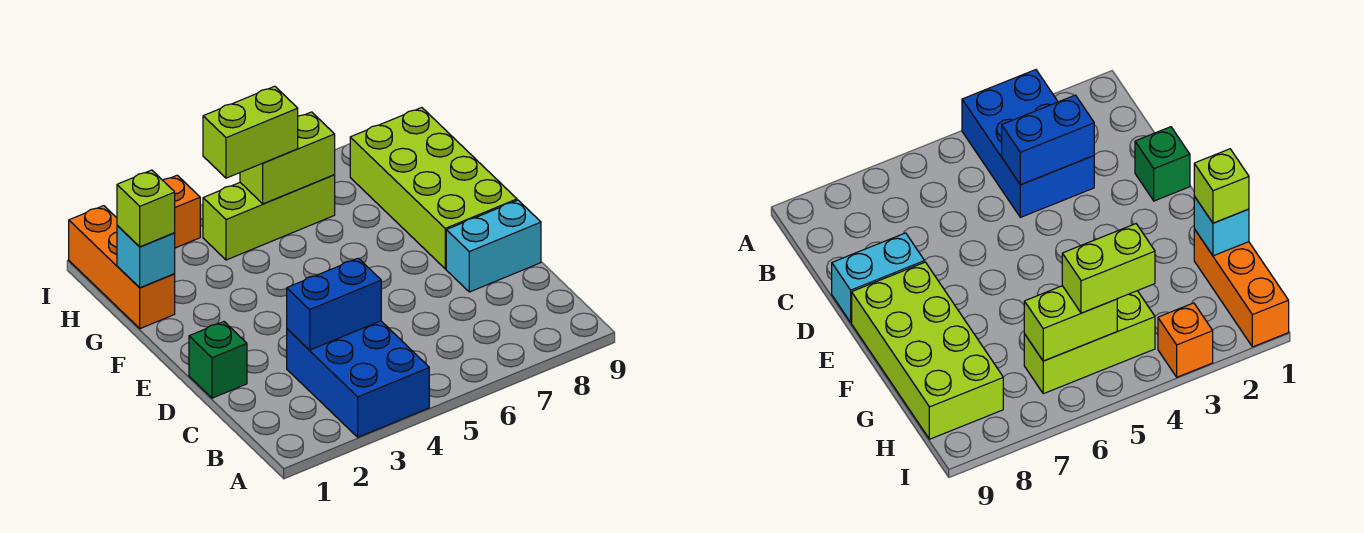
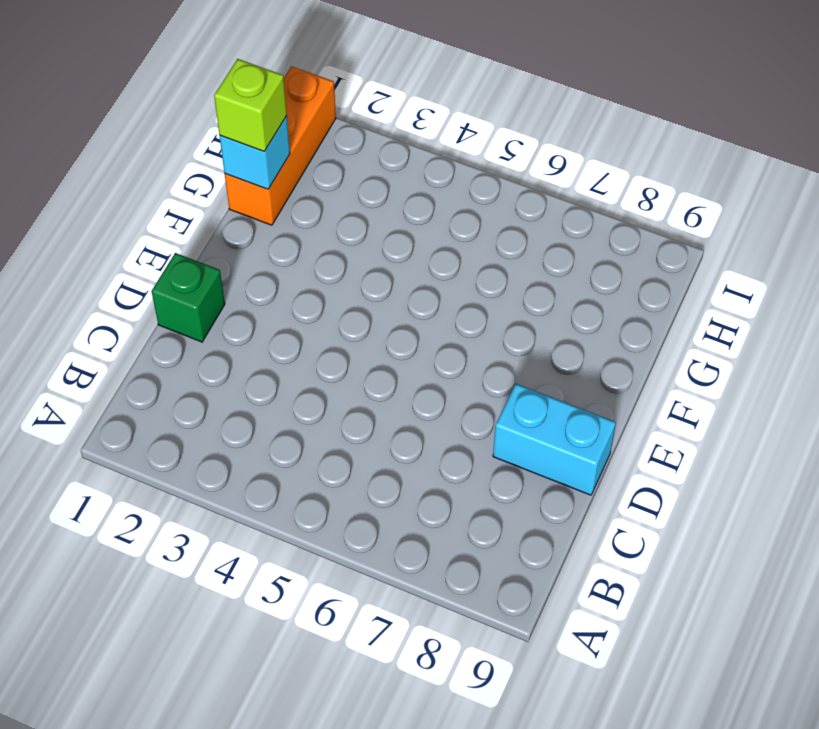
none -> blue brick A3:C4 level 1
none -> lime brick E8:H9 level 1
none -> lime brick H4:H6 level 1

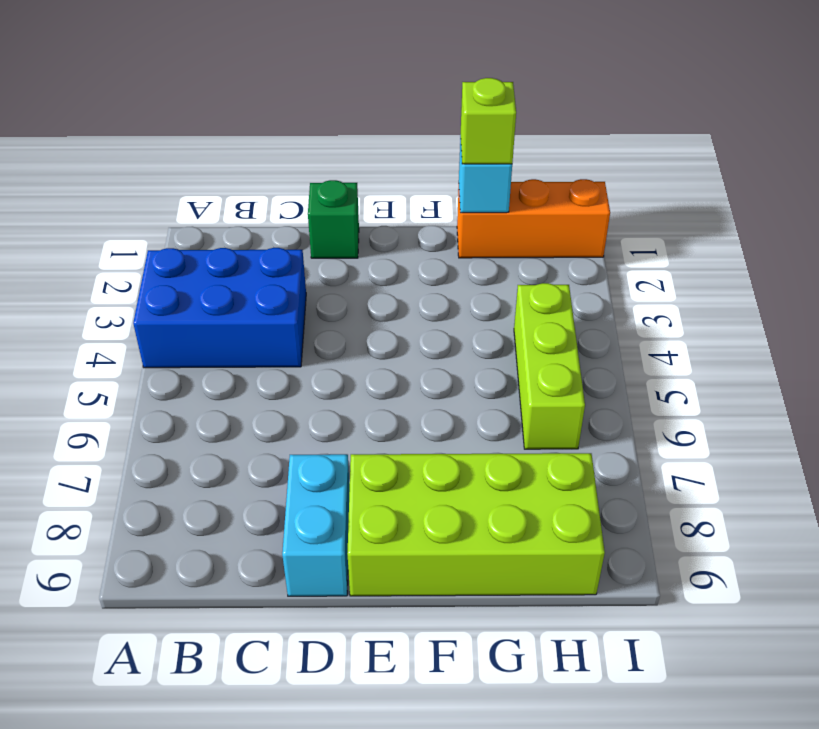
none -> orange brick I3 level 1
none -> blue brick C3:C4 level 2
none -> lime brick H5:H6 level 2

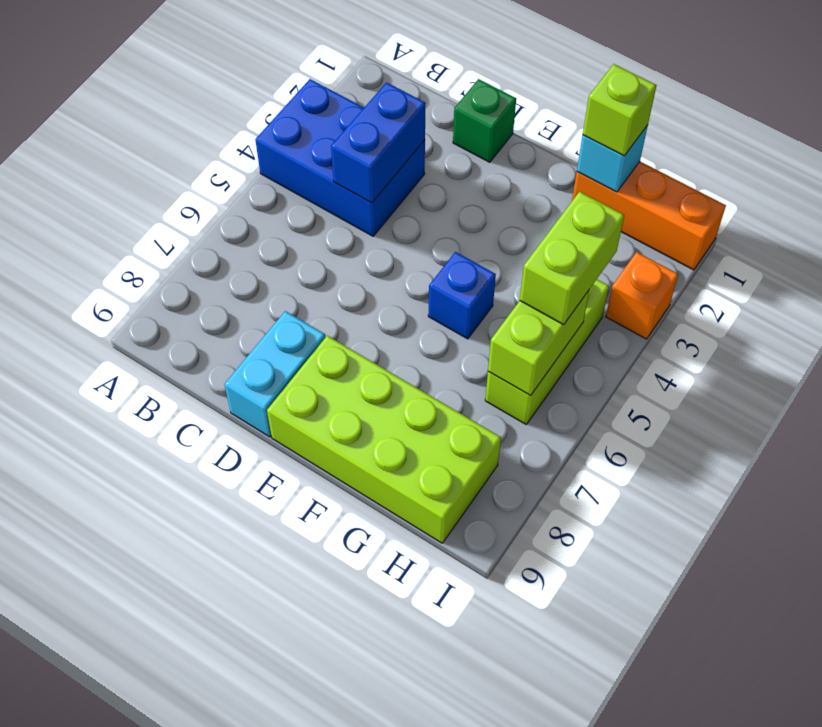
blue brick F5 level 1 -> none

